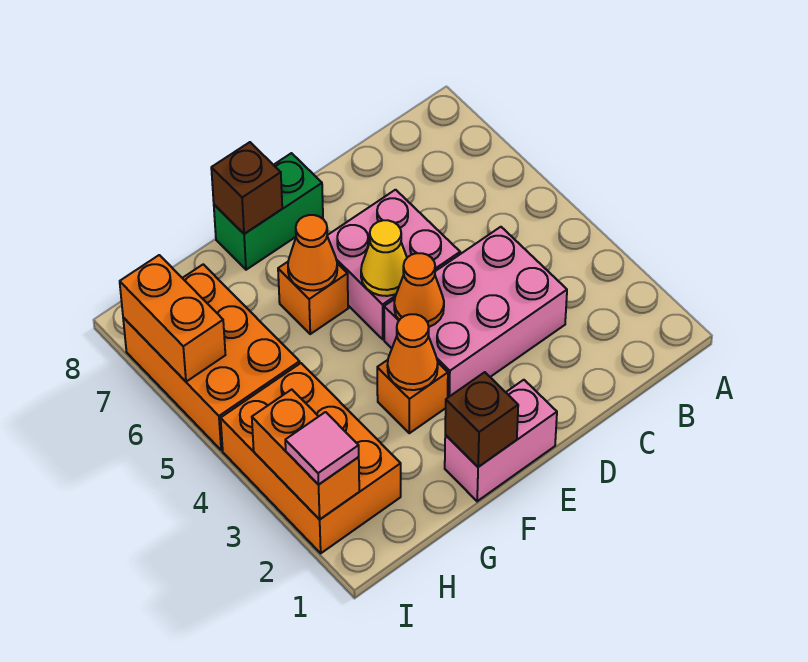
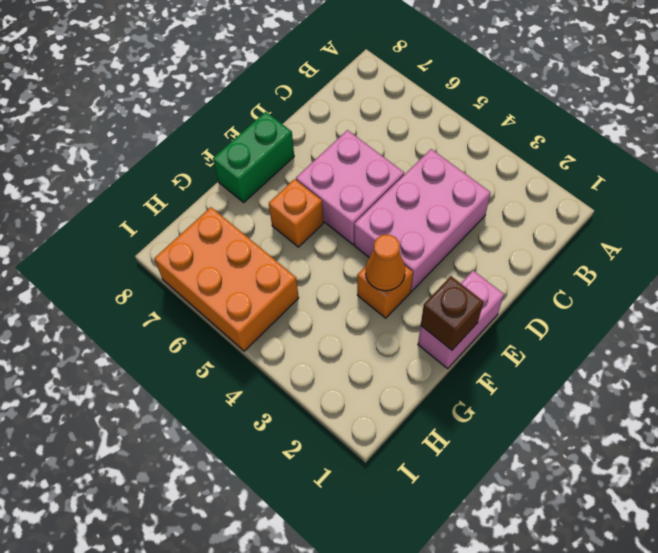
none -> orange brick H2:I4 level 1
none -> orange cone E4 level 2
none -> yellow cone E5 level 2

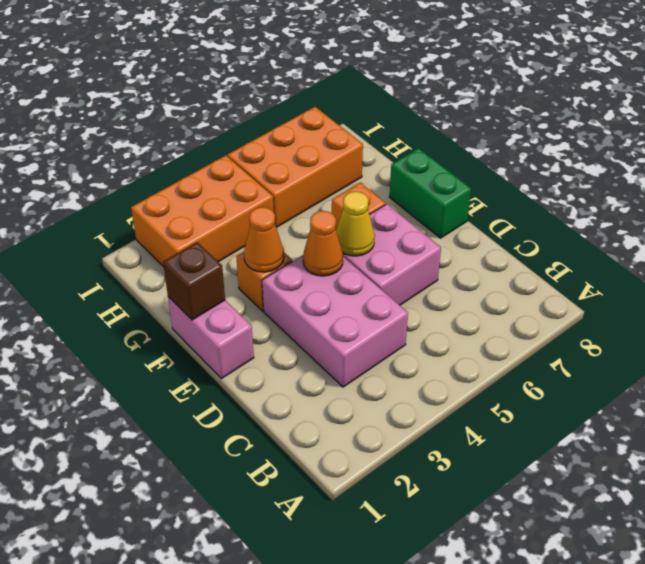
none -> orange cone F6 level 2
none -> brown brick F8 level 2
none -> orange brick I2:I3 level 2

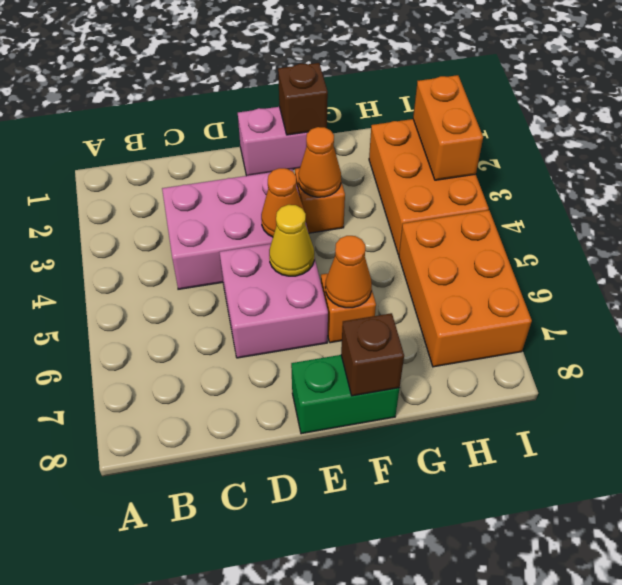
none -> orange brick I6:I7 level 2
none -> pink tile I2 level 3

